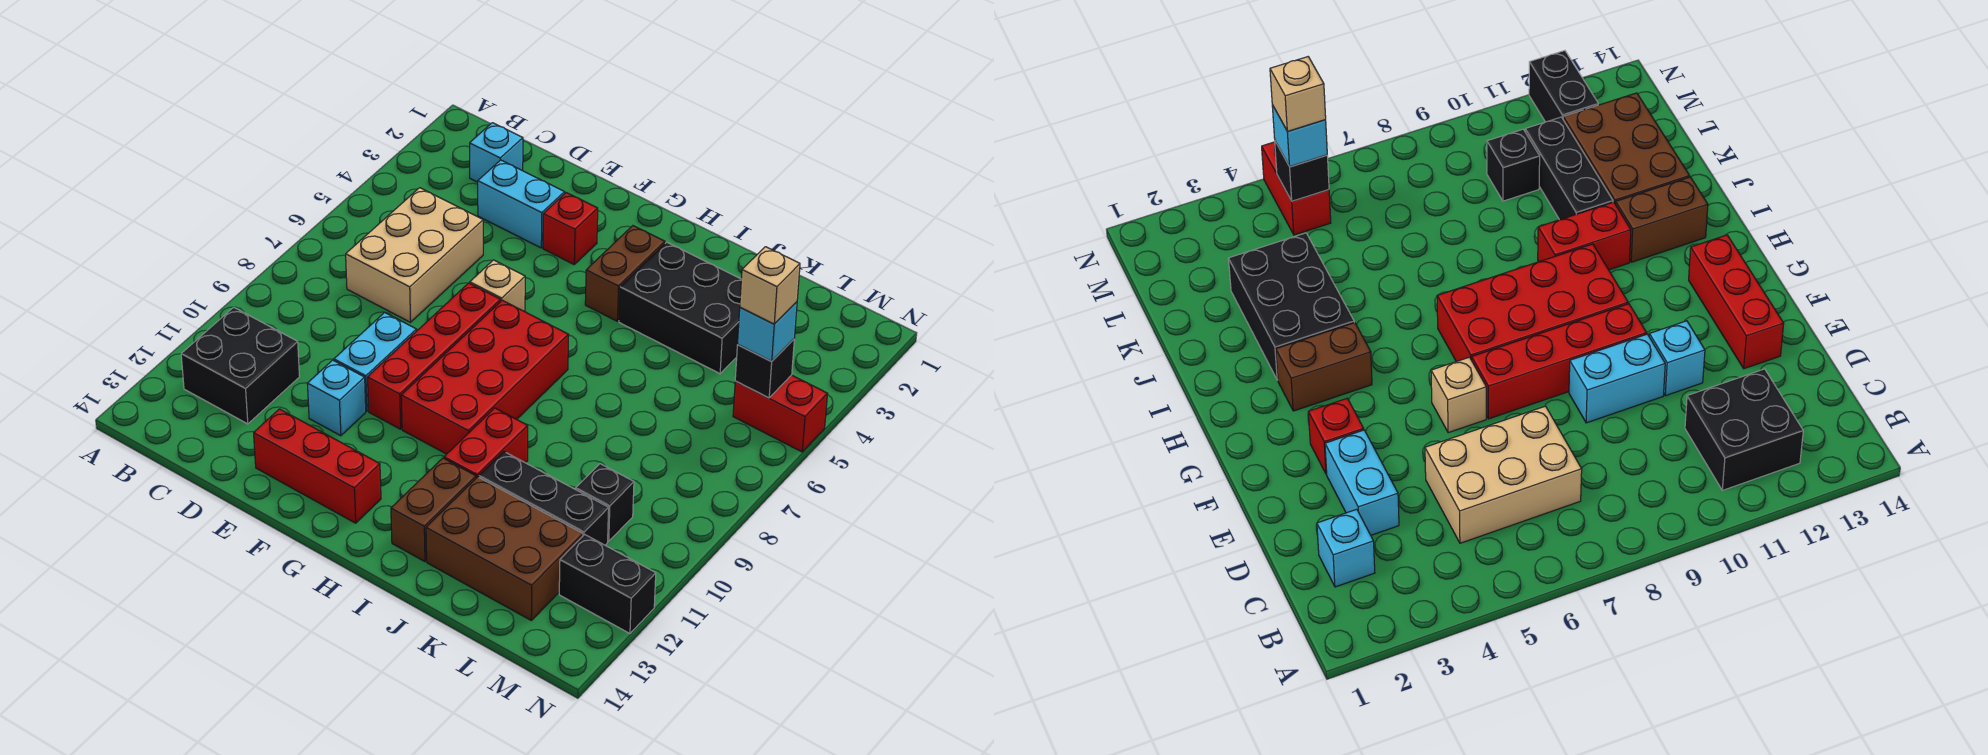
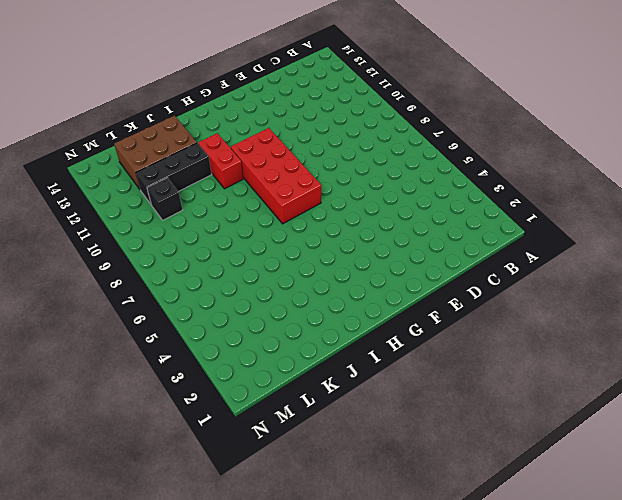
none -> black brick B11:C12 level 1
none -> cyan brick C2 level 1
none -> tan brick C5:D7 level 1

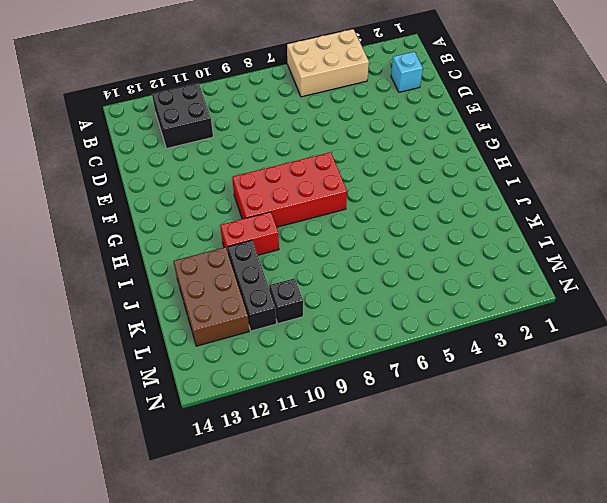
tan brick A4:B6 level 1 -> tan brick C5:D7 level 1
none -> cyan brick D3:E3 level 1
none -> cyan brick E9:E10 level 1
none -> cyan brick E11 level 1

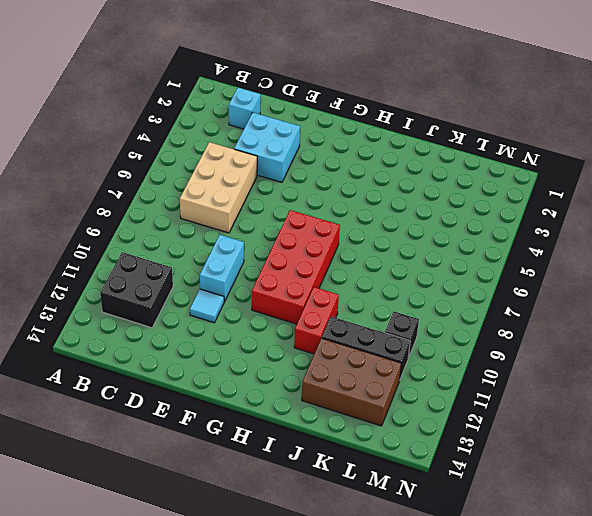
cyan brick D3:E4 level 1 -> cyan brick D3:E3 level 1
cyan tile E11 level 1 -> cyan brick E11 level 1
none -> red brick E13:G13 level 1
none -> red brick F3 level 1
none -> tan brick F6 level 1

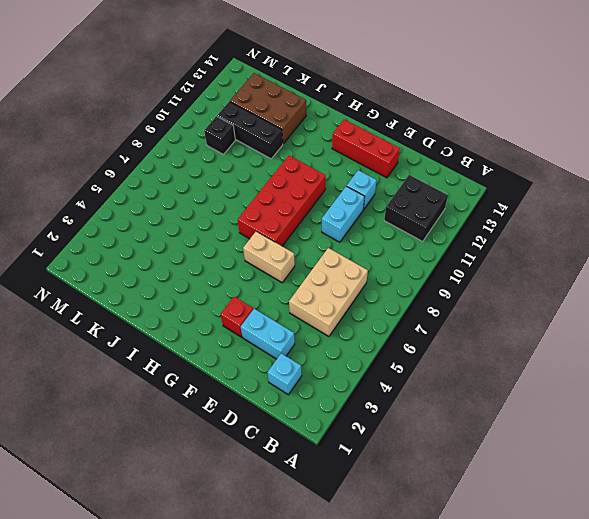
tan brick F6:G6 level 1 -> tan brick F6 level 1
none -> red brick F7:F10 level 1
none -> brown brick H3:H4 level 1
none -> black brick I3:K4 level 1

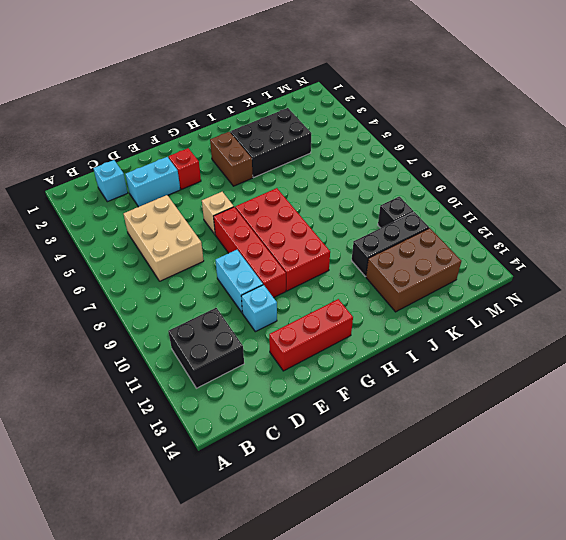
none -> red brick I10:I11 level 1
none -> brown brick I12:I13 level 1
none -> red brick M5:N5 level 1

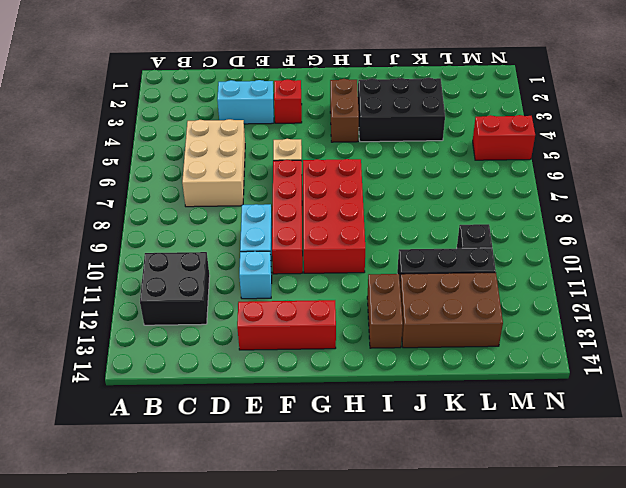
none -> cyan brick C2 level 1
none -> red brick I10:I11 level 1
none -> black brick M12:N12 level 1

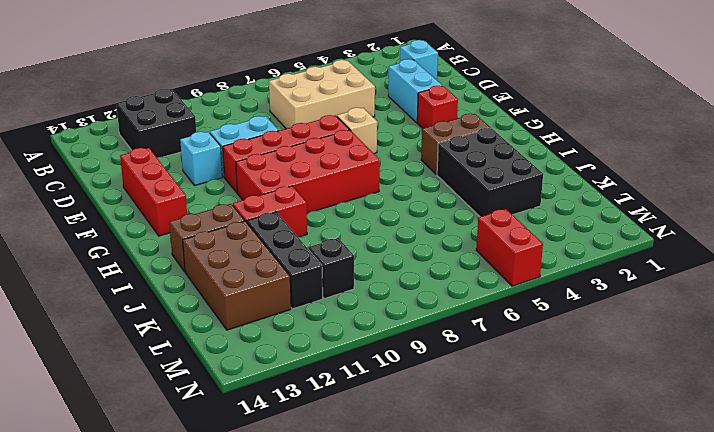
none -> black brick M12:N12 level 1
none -> black brick M5 level 2
none -> cyan brick M5 level 3

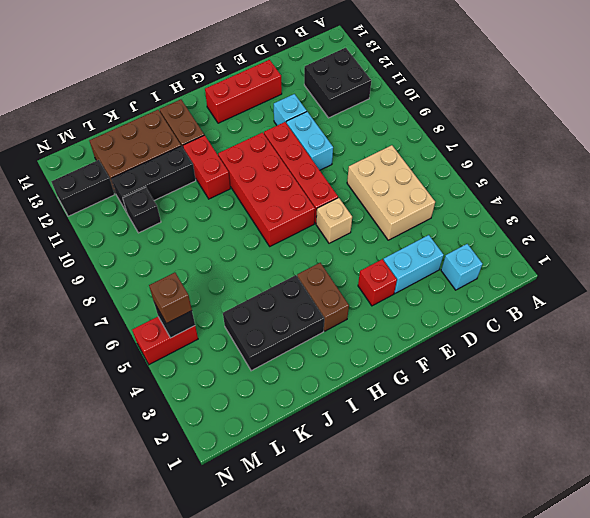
brown brick M5 level 3 -> cyan brick M5 level 3
none -> tan brick M5 level 4

